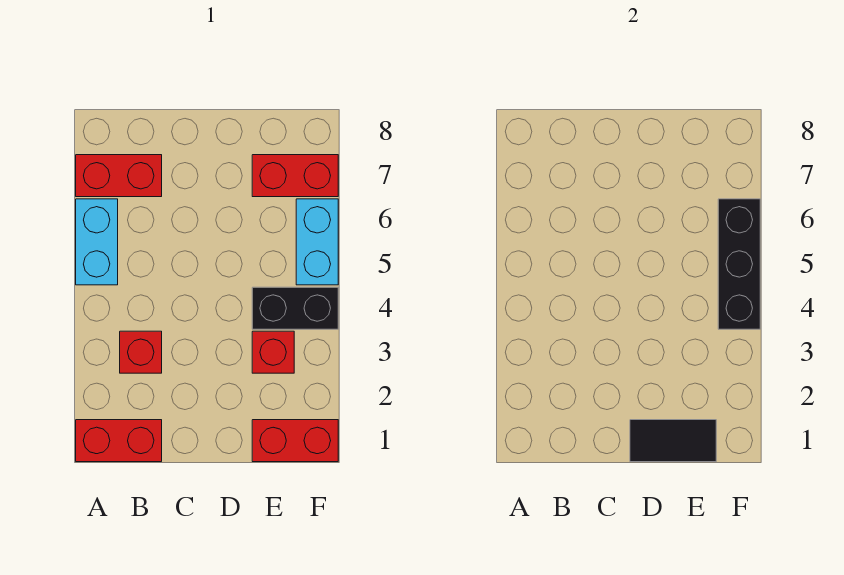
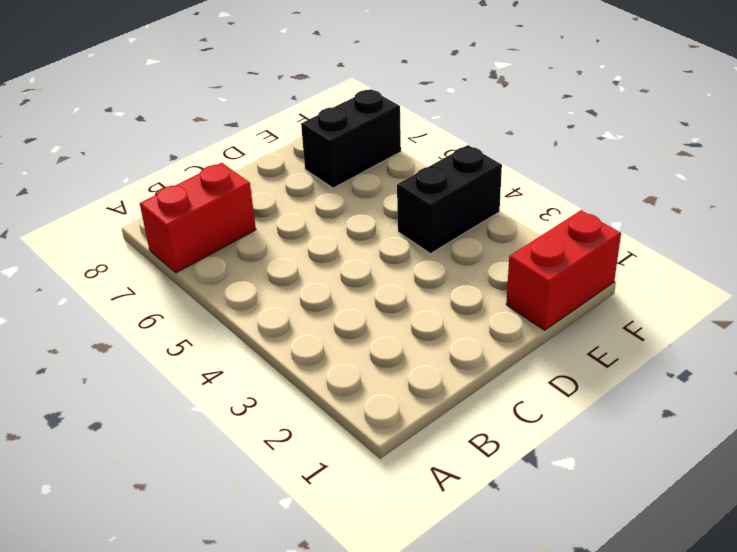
black brick E7:F7 level 1 -> red brick E7:F7 level 1
none -> red brick A1:B1 level 1
none -> cyan brick A5:A6 level 1

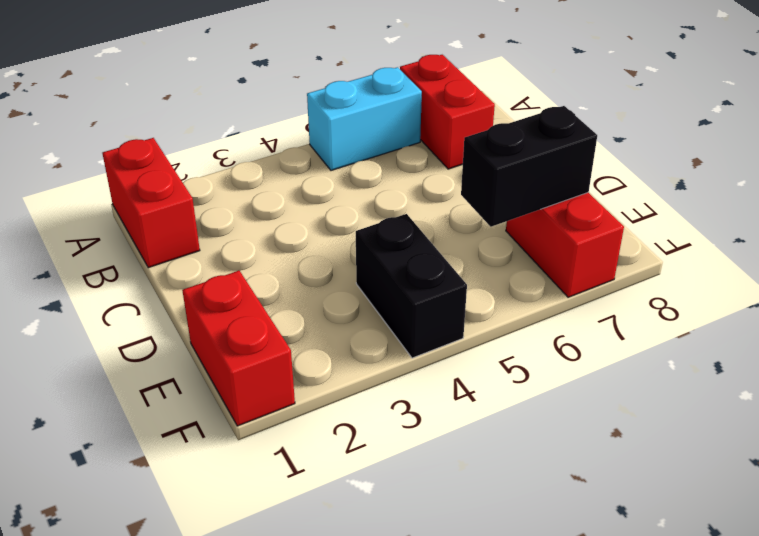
black brick E6:E7 level 2 -> none
none -> red brick B3 level 1
none -> red brick E3 level 1

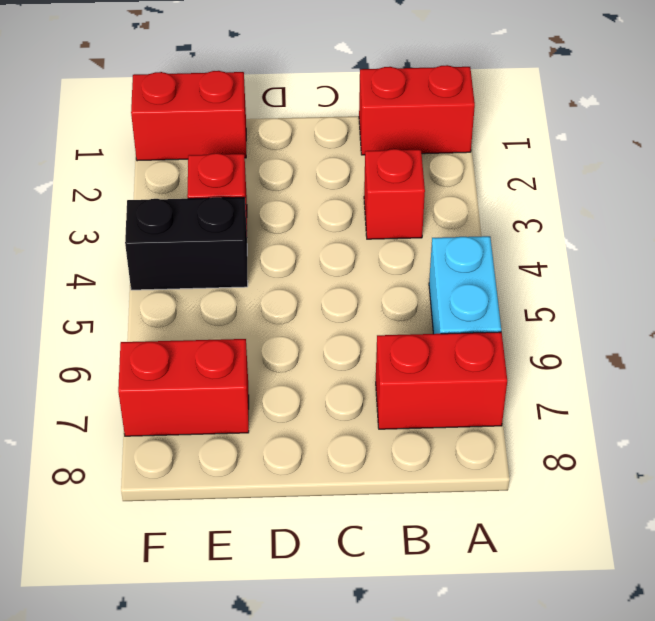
none -> cyan brick F5:F6 level 1
none -> black tile D1:E1 level 2

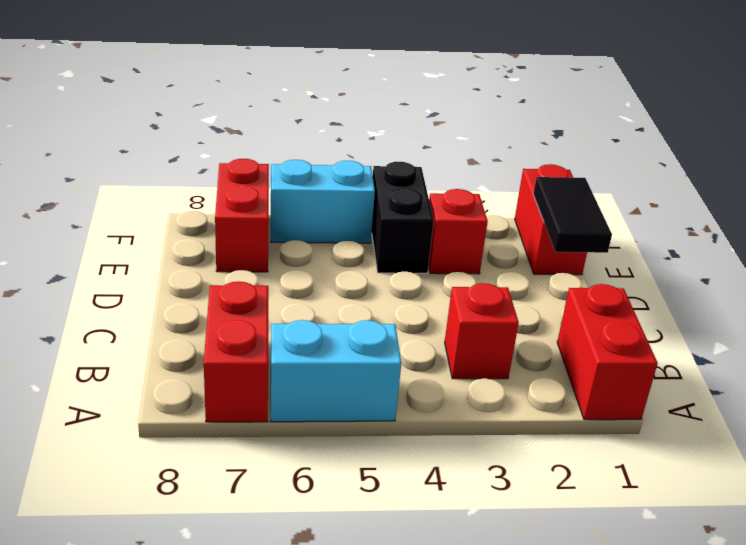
none -> black brick F4:F6 level 2

